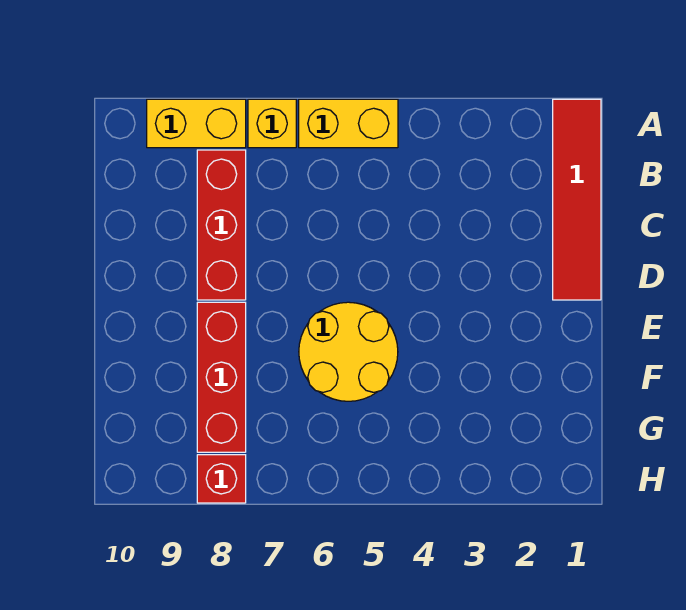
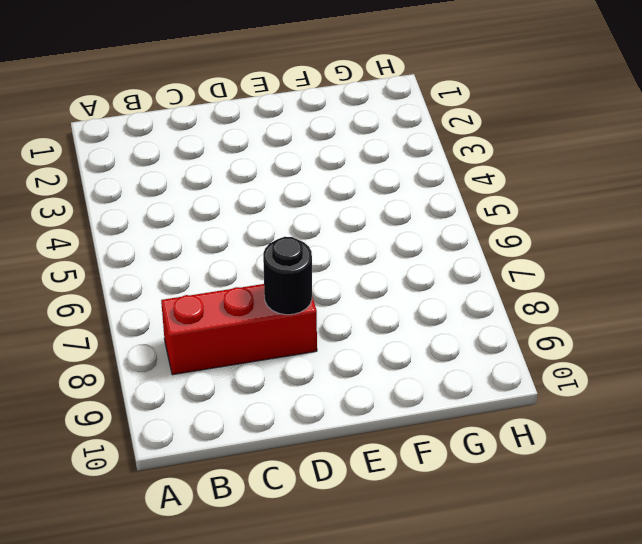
black round brick D8 level 2 -> none
none -> red tile A1:D1 level 1
none -> yellow brick A5:A6 level 1

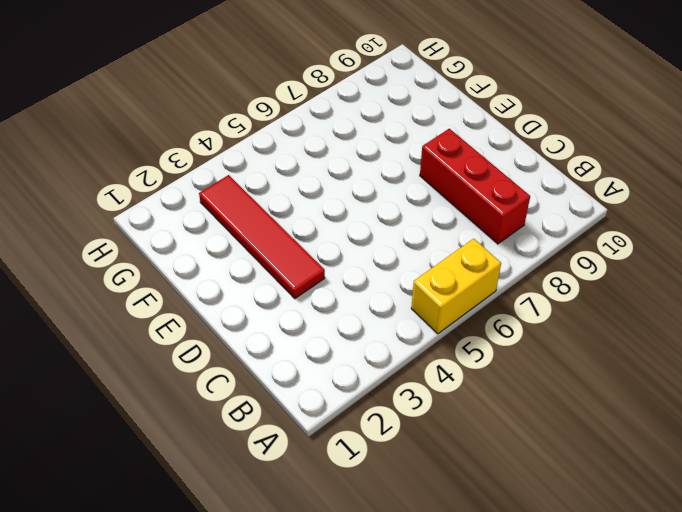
red tile D3:G3 level 1 -> red tile A1:D1 level 1
none -> yellow brick A7 level 1
none -> yellow brick A8:A9 level 1

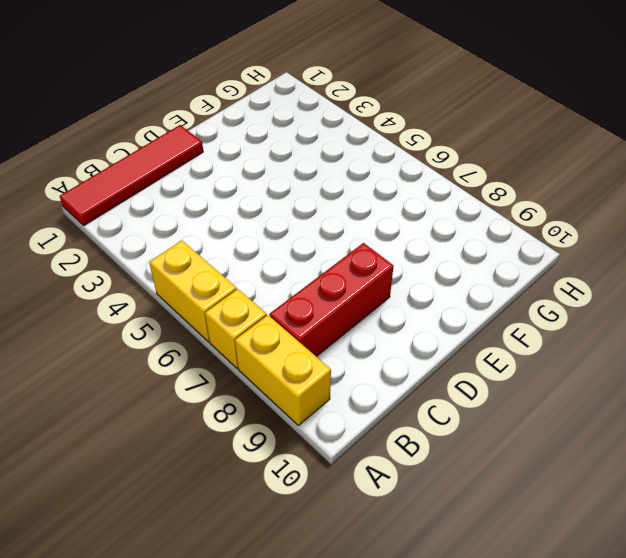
none -> yellow round brick E5:F6 level 1
none -> red brick E8:G8 level 1

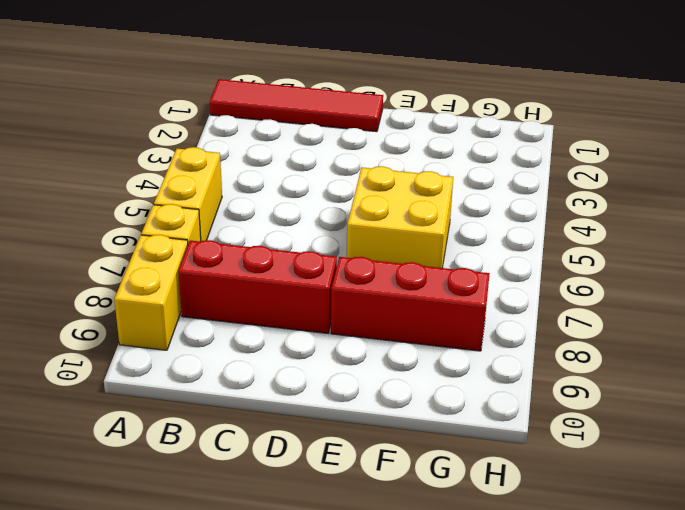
yellow brick E5:F6 level 1 -> yellow round brick E5:F6 level 1
none -> red brick H8 level 1

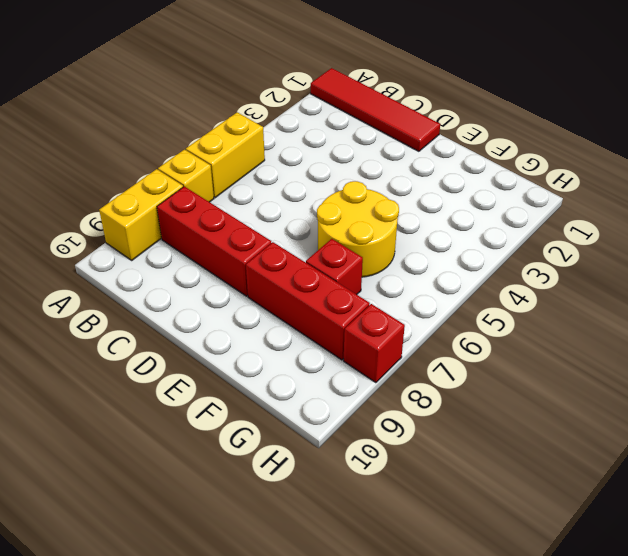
red brick F7 level 1 -> none

